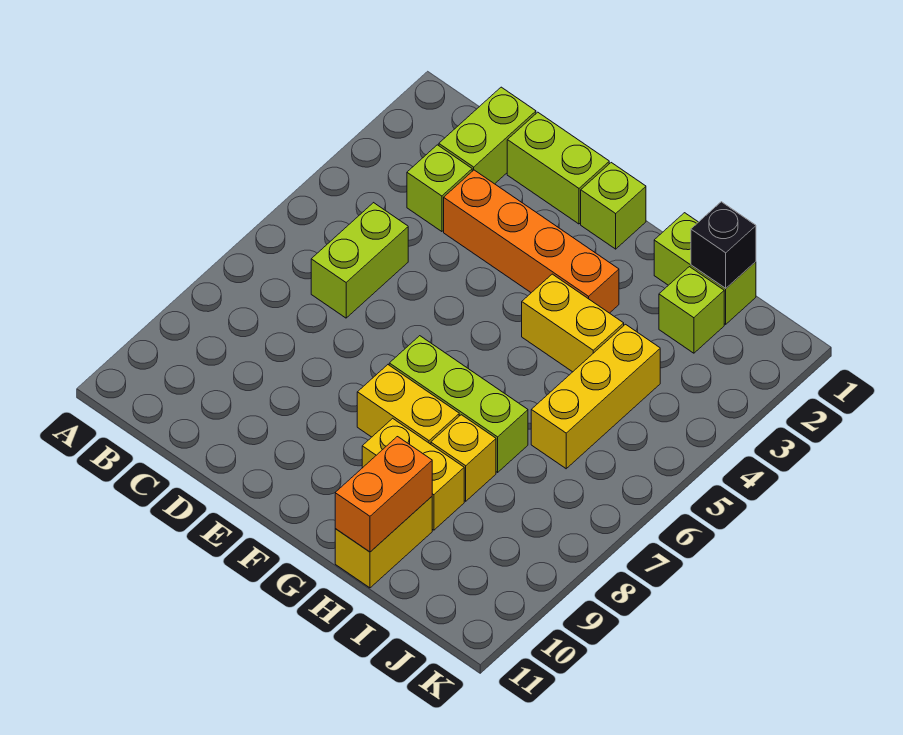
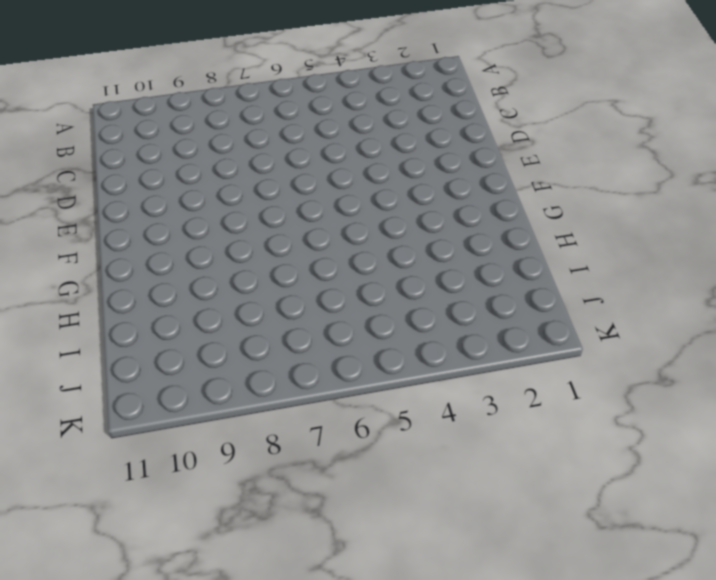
none -> lime brick C1:C2 level 1
none -> lime brick C3 level 1
none -> lime brick C5:C6 level 1

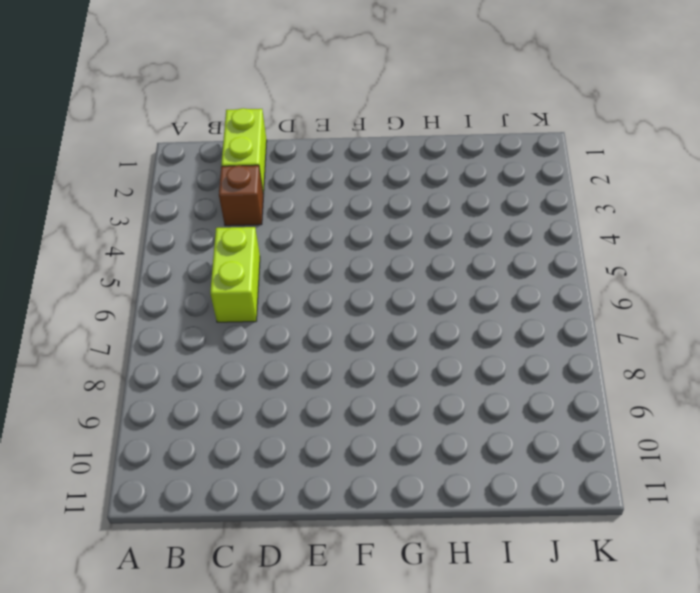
brown brick C3 level 1 -> lime brick C3 level 1
none -> lime brick D1:E1 level 1
none -> orange brick D3:G3 level 1
none -> lime brick F1 level 1

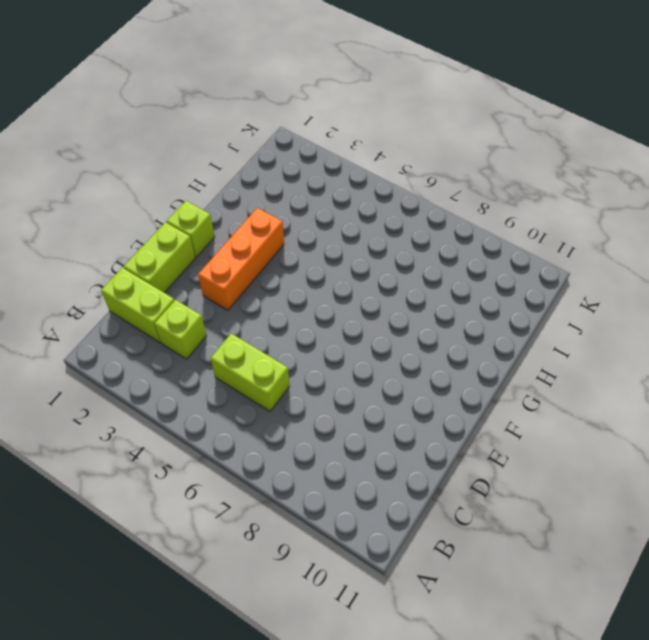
orange brick E3:G3 level 1 -> orange brick D3:G3 level 1
none -> lime brick F7:H7 level 1
none -> yellow brick F8:G8 level 1
none -> yellow brick G4:H4 level 1

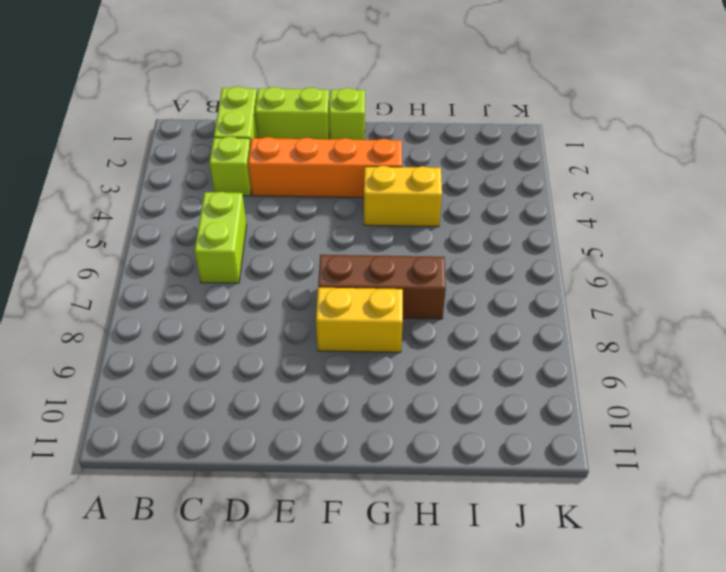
brown brick F7:H7 level 1 -> lime brick F7:H7 level 1
none -> yellow brick G9:H9 level 1
none -> lime brick H1:I1 level 1
none -> yellow brick H8 level 1

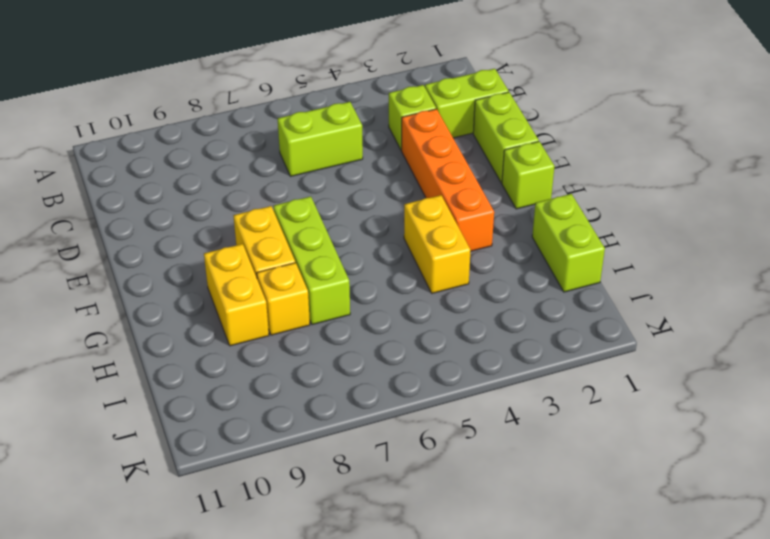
none -> yellow brick H10:H11 level 1
none -> lime brick I2 level 1
none -> yellow brick I4:I6 level 1

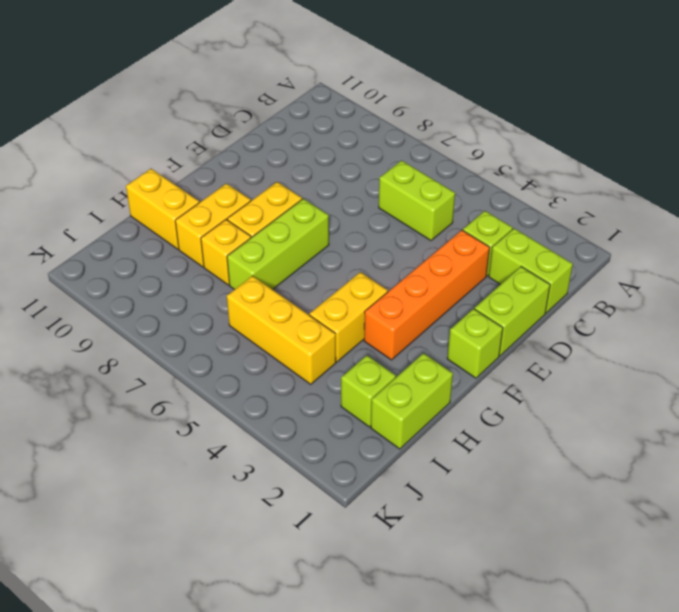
none -> orange brick H10:H11 level 2
none -> black brick I1 level 2

